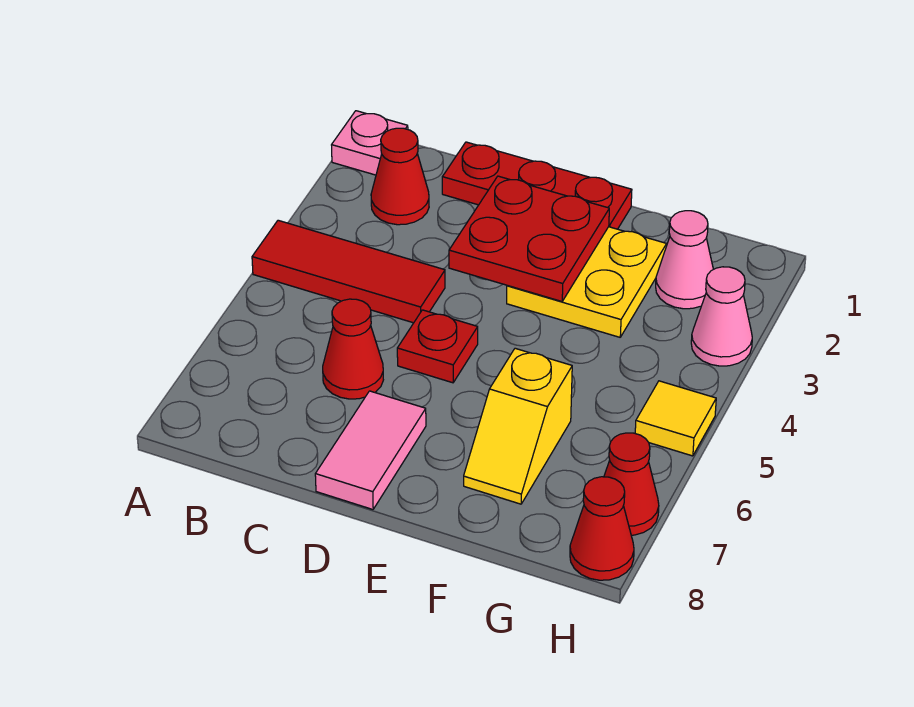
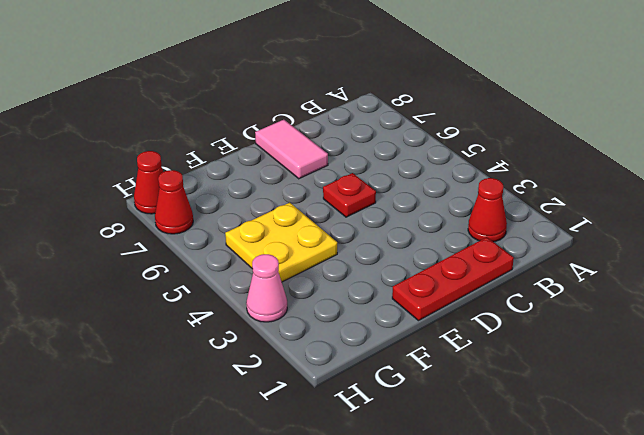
yellow plate F4:G5 level 1 -> yellow plate E2:F3 level 1
none -> pink plate A1 level 1
none -> red tile A4:C4 level 1
none -> red cone C6 level 1

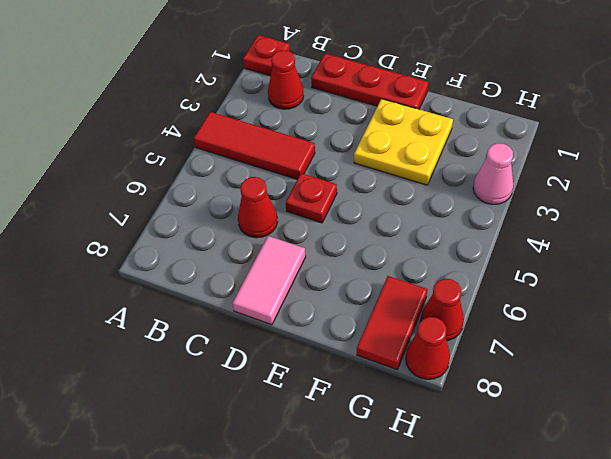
red plate A1 level 1 -> pink plate A1 level 1
red tile G7:G8 level 1 -> none
none -> yellow slope F6:F7 level 1 top 6
none -> pink cone G2 level 1
none -> yellow tile H5 level 1

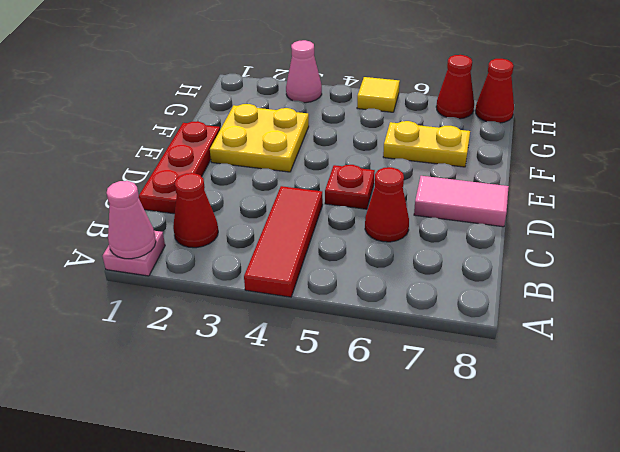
pink cone A1 level 2 -> pink cone G2 level 1
yellow plate F6:F7 level 1 -> yellow slope F6:F7 level 1 top 6
none -> red plate D2:E3 level 2

